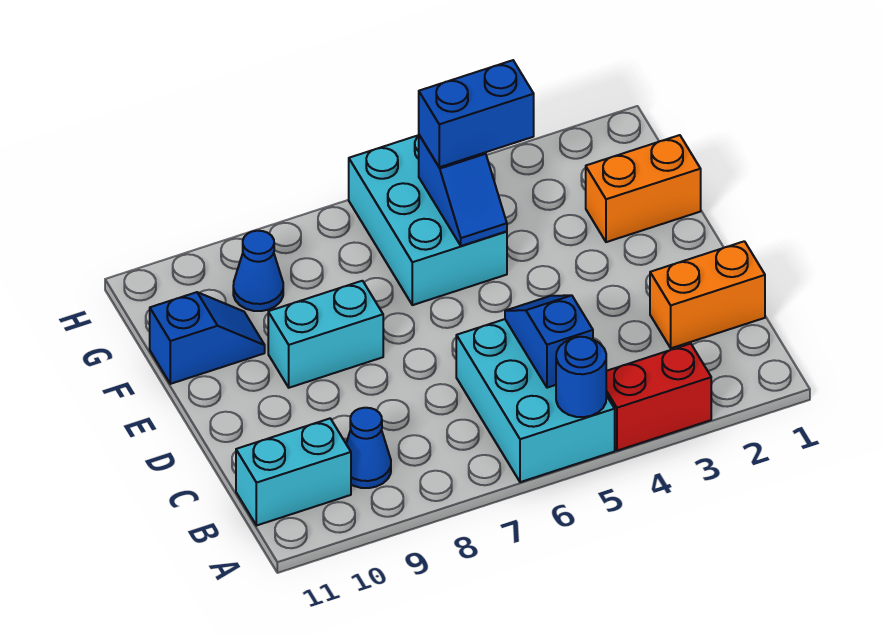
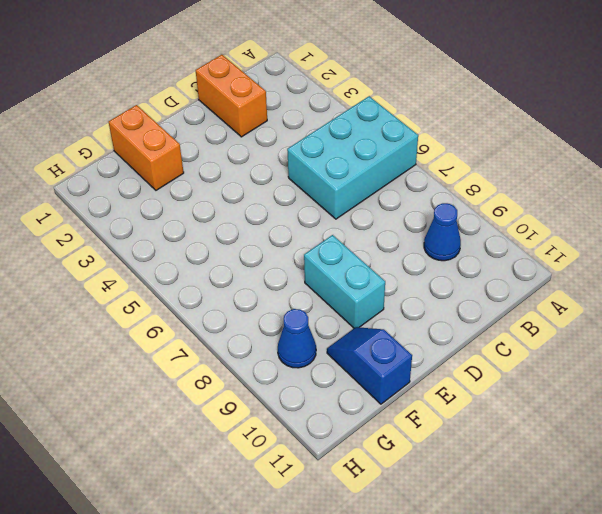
none -> red brick A3:A4 level 1
none -> cyan brick B10:B11 level 1
none -> cyan brick F5:H6 level 1

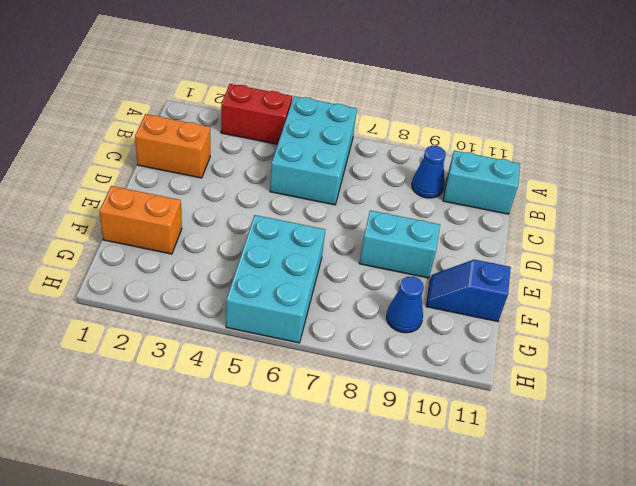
none -> blue round brick A5 level 2
none -> blue slope B5:C5 level 2 top B
none -> blue slope F5:G5 level 2 top G

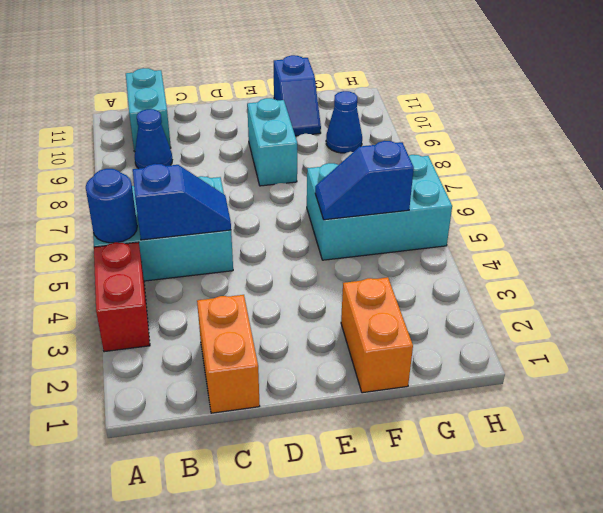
none -> blue brick G4:G5 level 3

